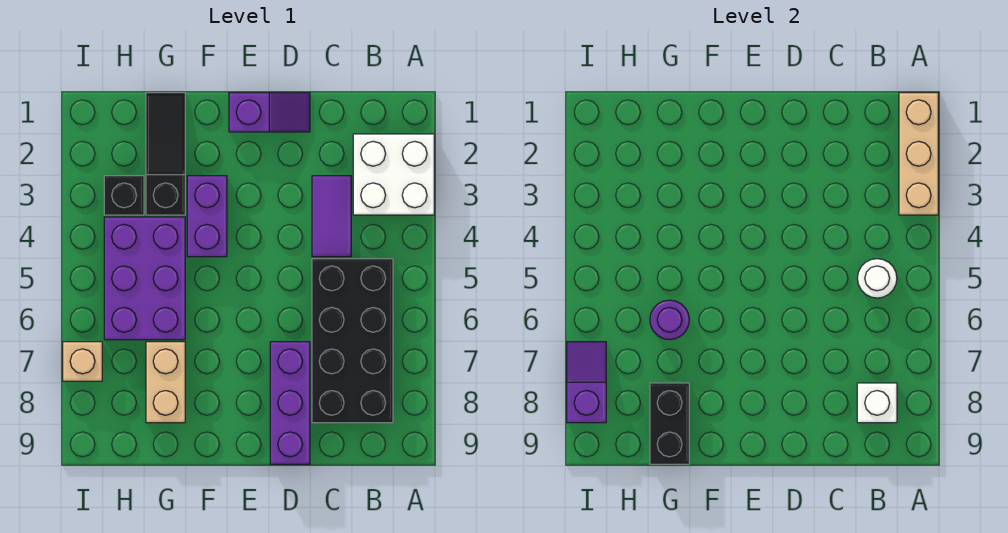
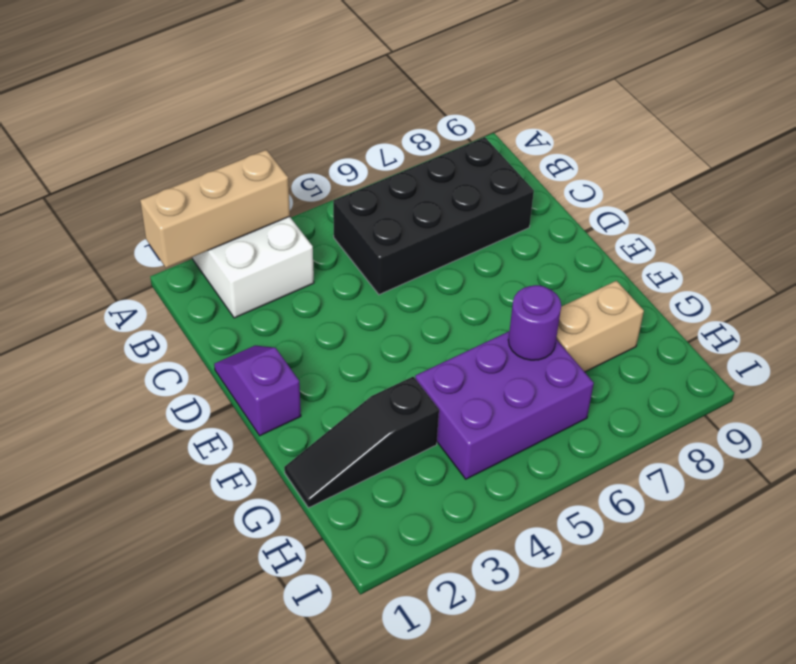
none -> purple tile C3:C4 level 1
none -> purple brick D7:D9 level 1
none -> purple brick F3:F4 level 1

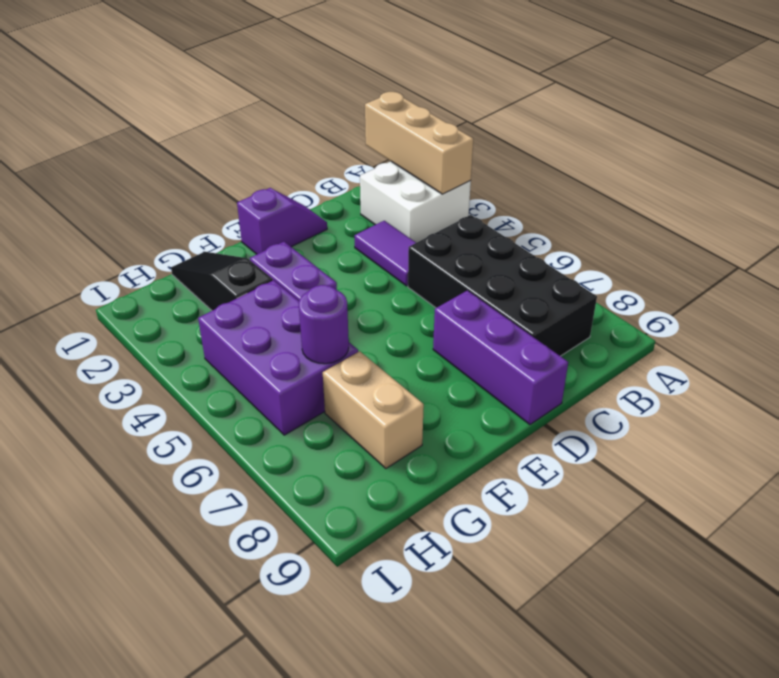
none -> black brick H3 level 1
none -> tan brick I7 level 1
none -> white round brick B5 level 2

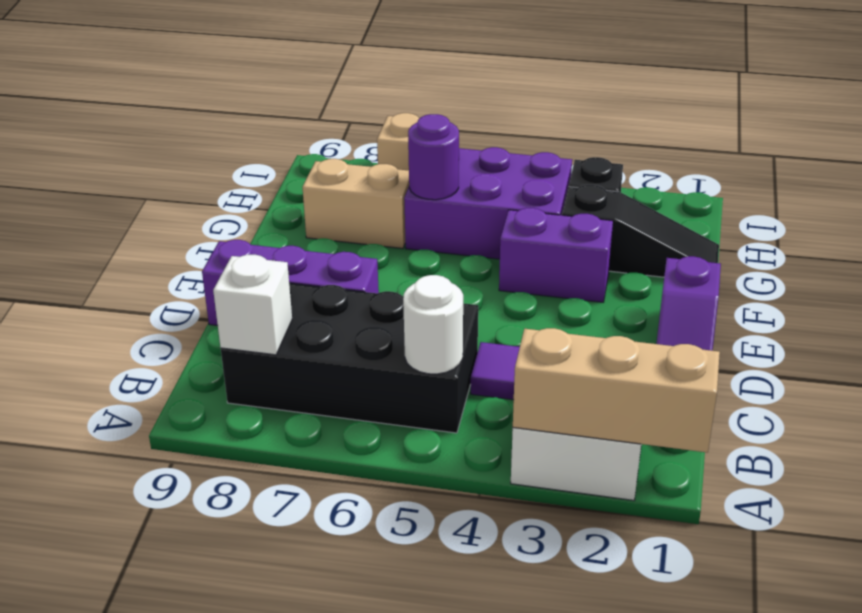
none -> black brick G8:G9 level 2
none -> purple slope I7:I8 level 2 top 8

